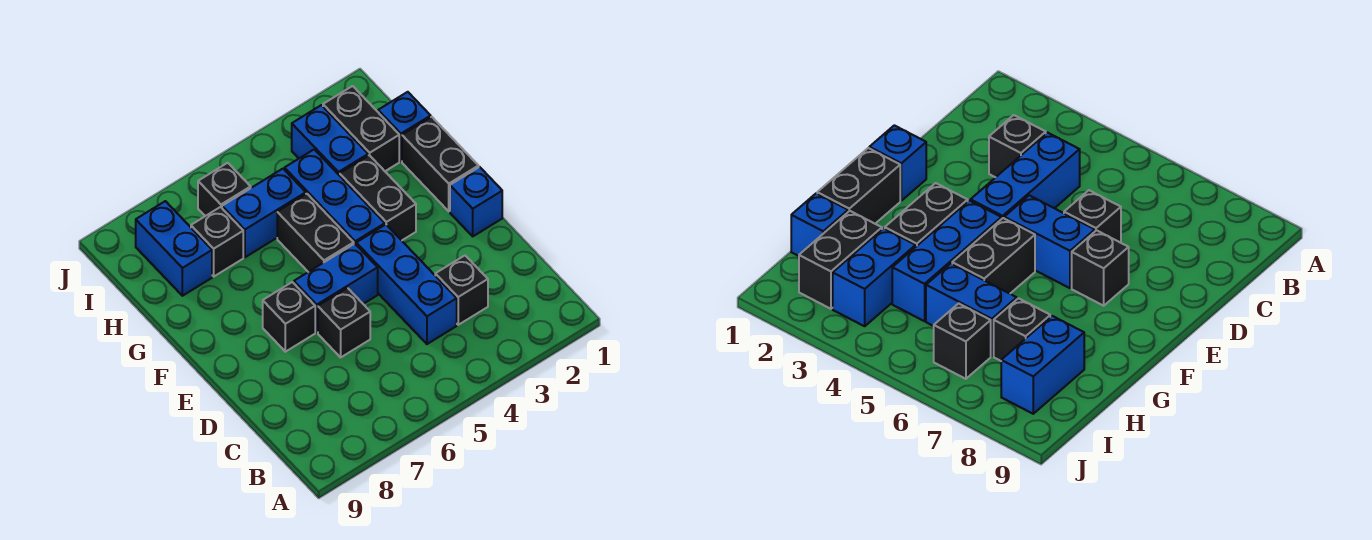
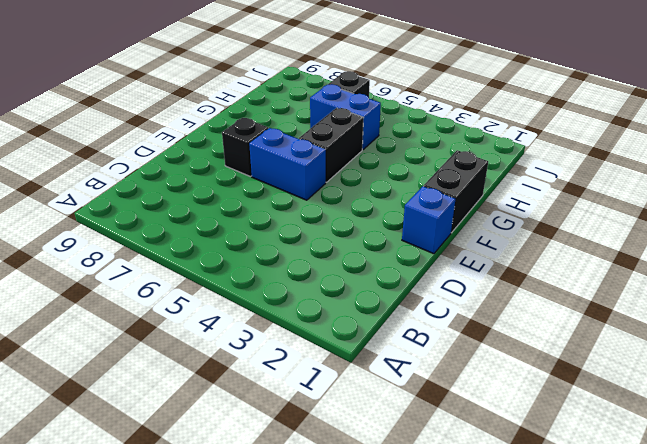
none -> black brick C3 level 1
none -> blue brick C4:E4 level 1
none -> black brick D6 level 1

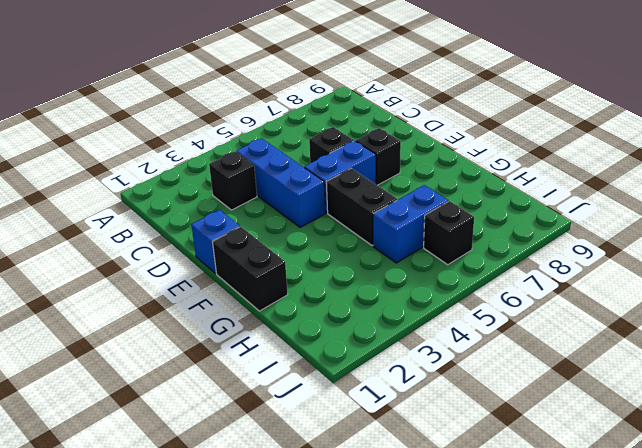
none -> black brick F3:G3 level 1
none -> blue brick F4:H4 level 1
none -> blue brick H1 level 1

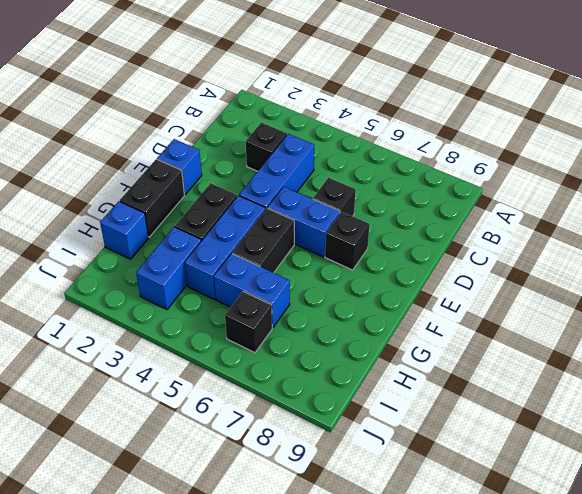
none -> black brick H2:I2 level 1
none -> black brick H7 level 1
none -> blue brick H8:I8 level 1

